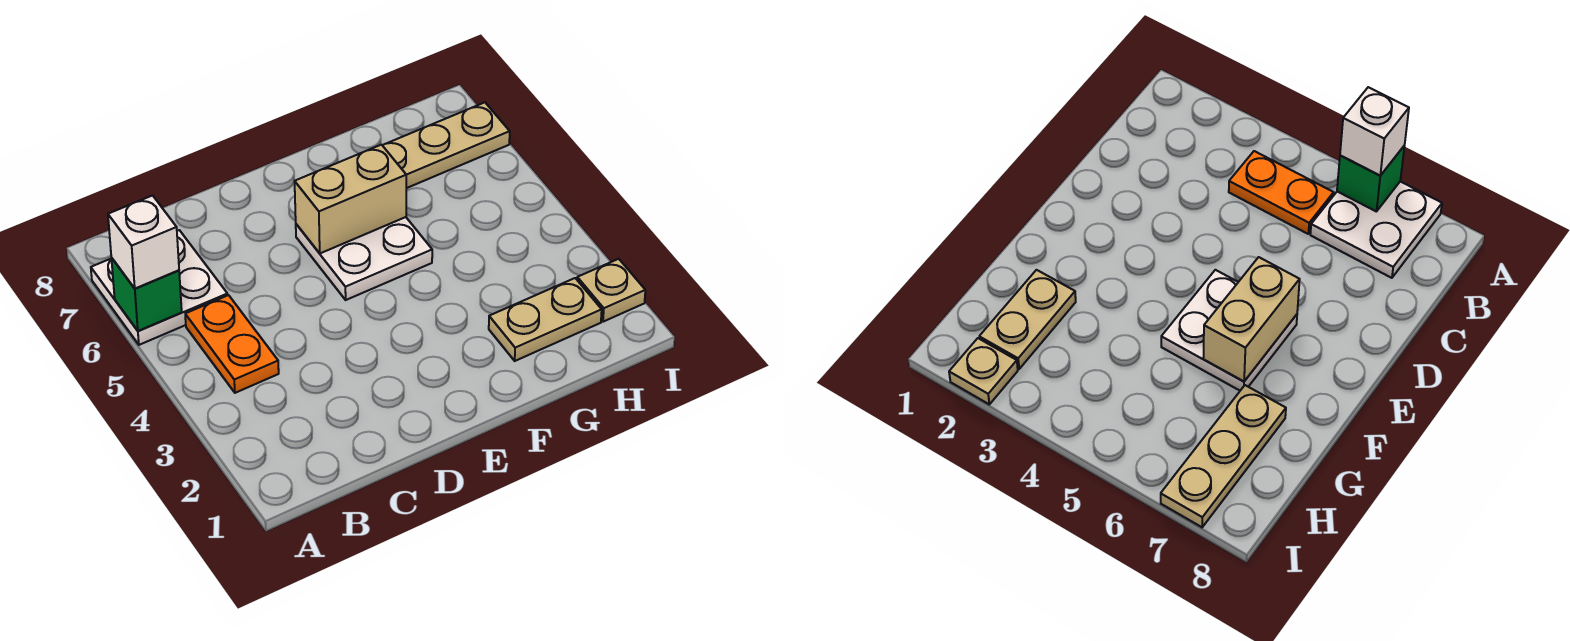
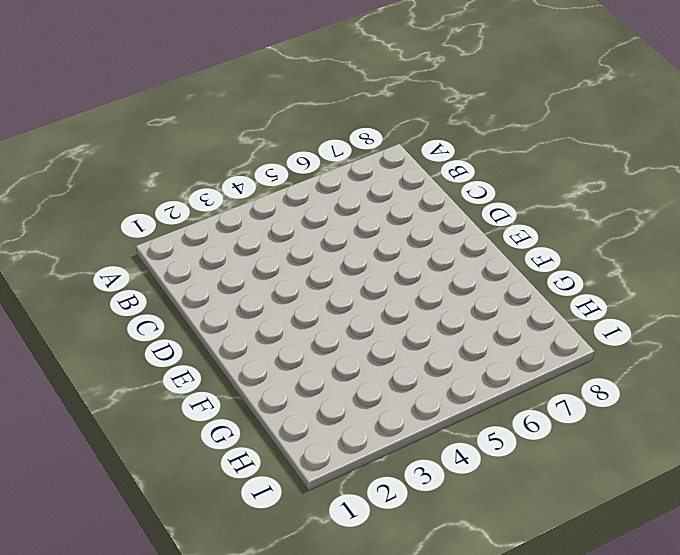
none -> white plate A6:B7 level 1
none -> orange plate B4:B5 level 1

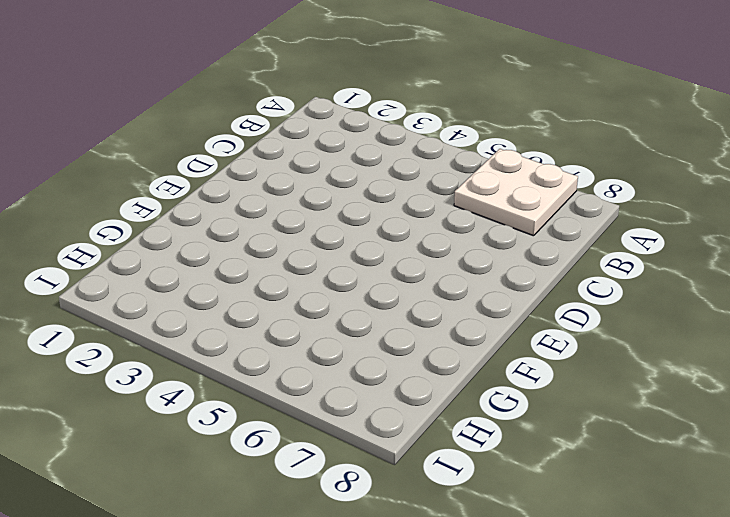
none -> orange plate B4:B5 level 1
none -> white plate E5:F6 level 1

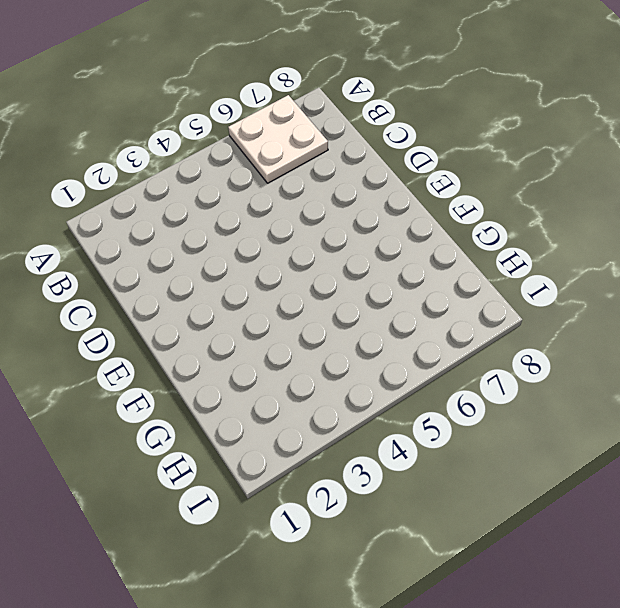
none -> orange plate B4:B5 level 1
none -> white plate E5:F6 level 1

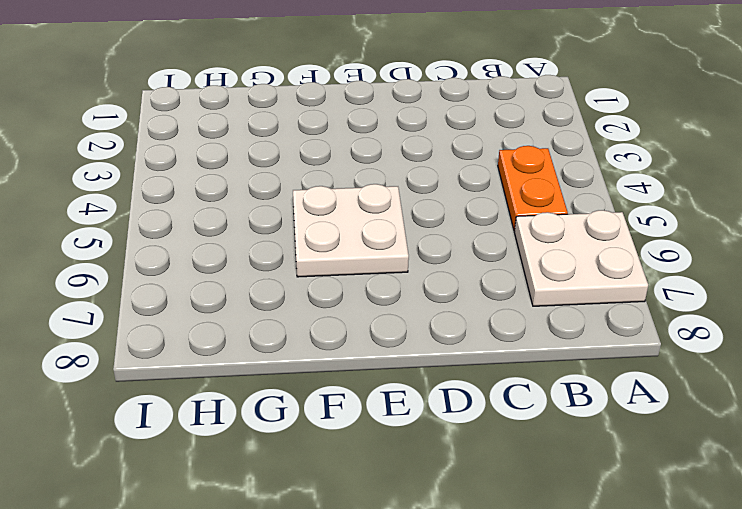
none -> tan plate G2:H2 level 1
none -> tan plate G7:I7 level 1

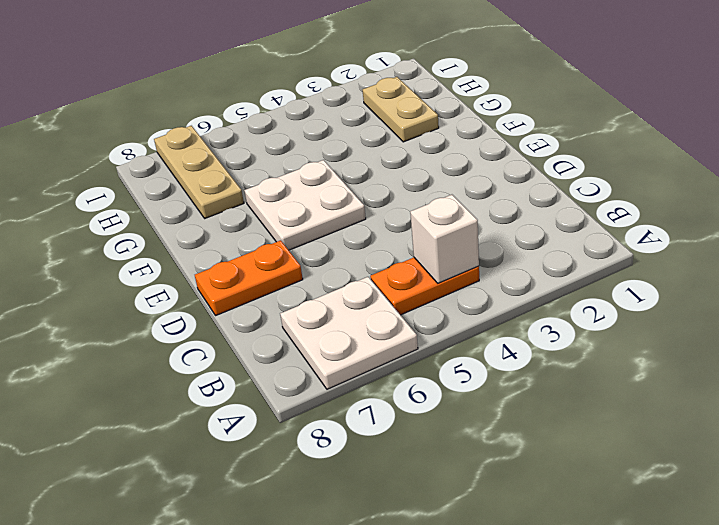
white brick B4 level 2 -> white brick A6 level 3
orange plate D7:D8 level 1 -> none
none -> tan plate I2 level 1
none -> green brick A6 level 2

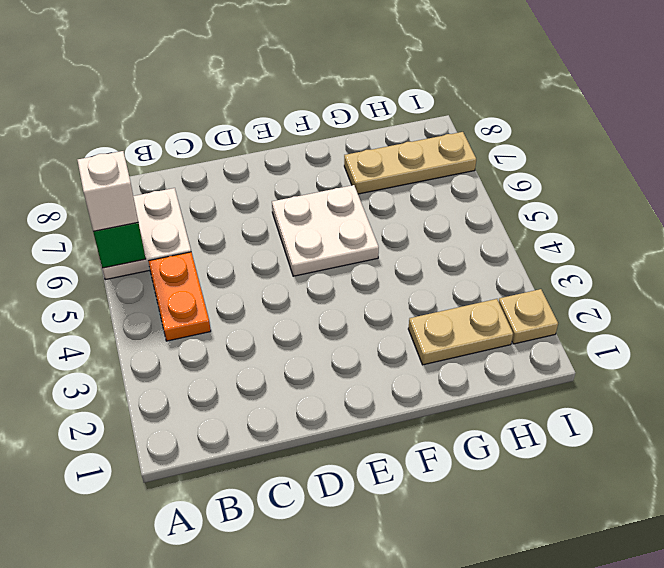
none -> tan brick E6:F6 level 2

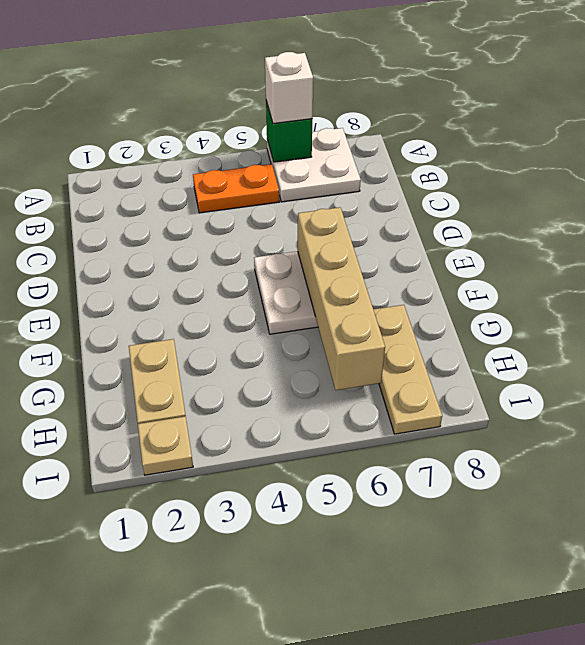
tan brick E6:H6 level 2 -> tan brick E6:F6 level 2

